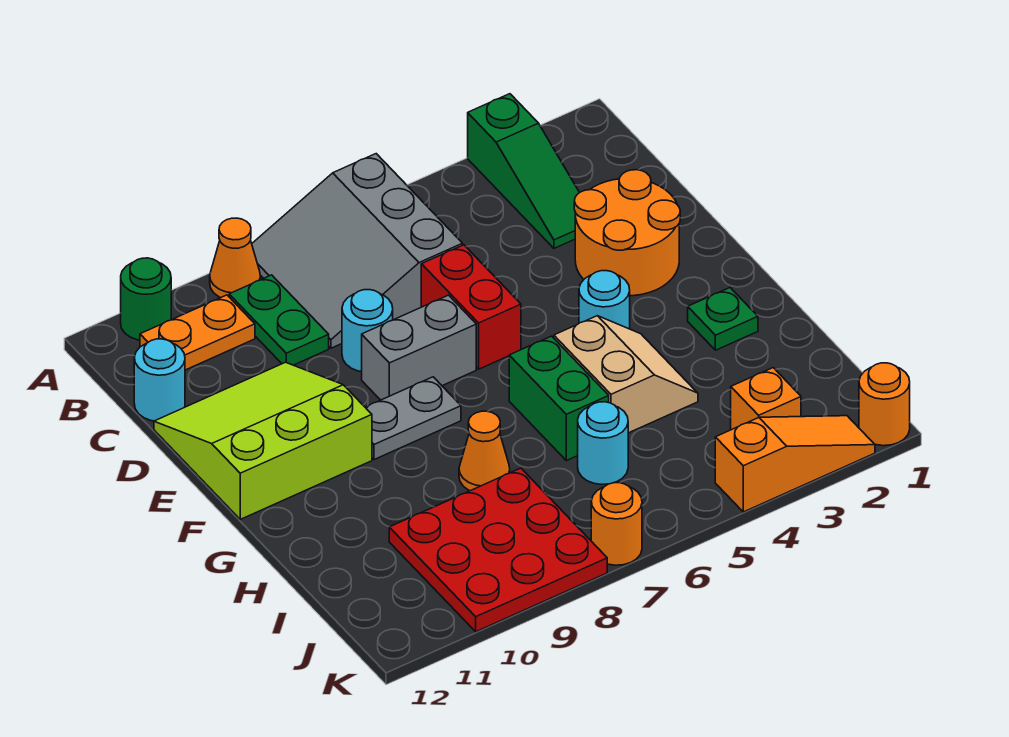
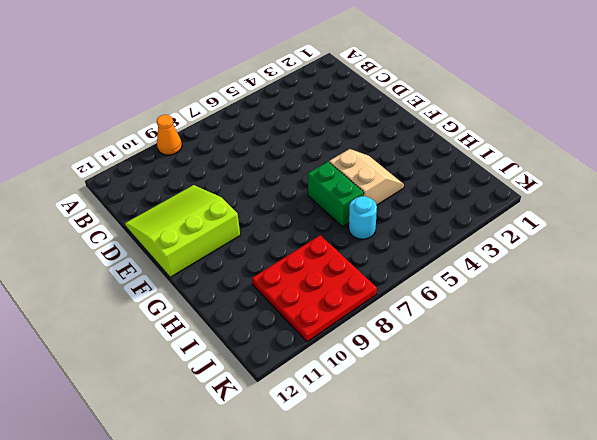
none -> green slope A3:C3 level 1 top A
none -> grey slope A6:C8 level 1 top 6
none -> green round brick A11 level 1

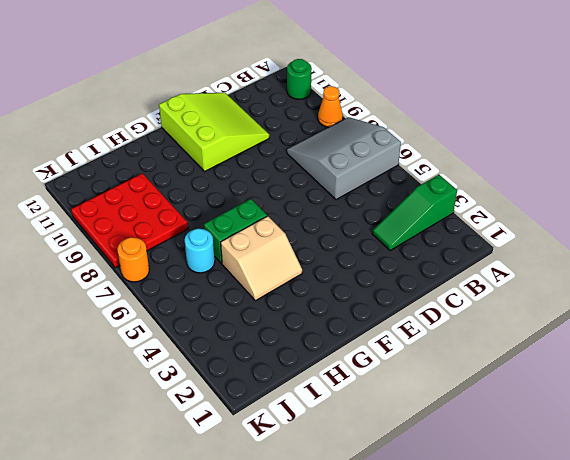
none -> green plate B9:C9 level 1
none -> orange plate B10:B11 level 1
none -> cyan round brick C12 level 1

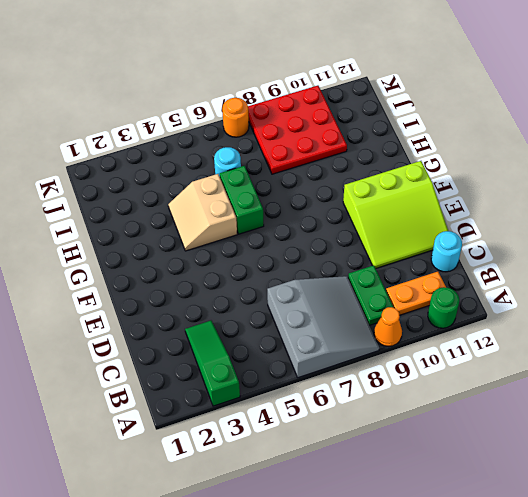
none -> orange round brick D2:E3 level 1
none -> red brick D6:E6 level 1
none -> cyan round brick D8 level 1

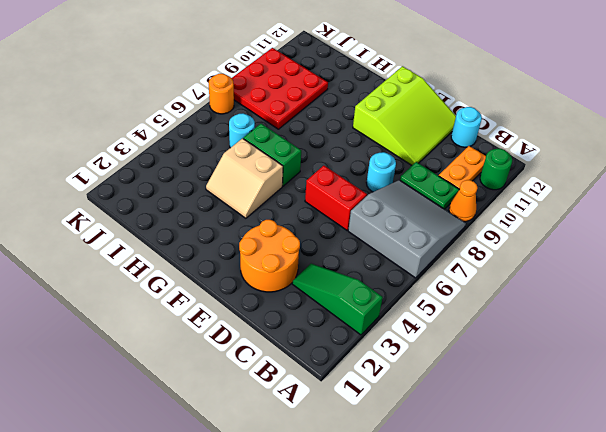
none -> grey brick E7:E8 level 1
none -> cyan round brick F4 level 1
none -> grey plate F8:F9 level 1

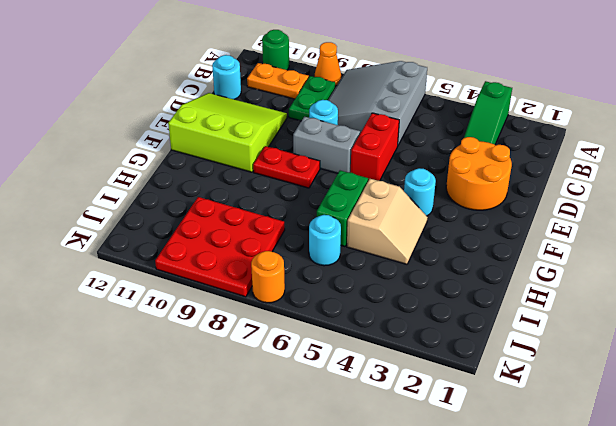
red plate F8:F9 level 1 -> grey plate F8:F9 level 1
none -> green plate G2 level 1
none -> orange cone H8 level 1
none -> orange brick J3 level 1

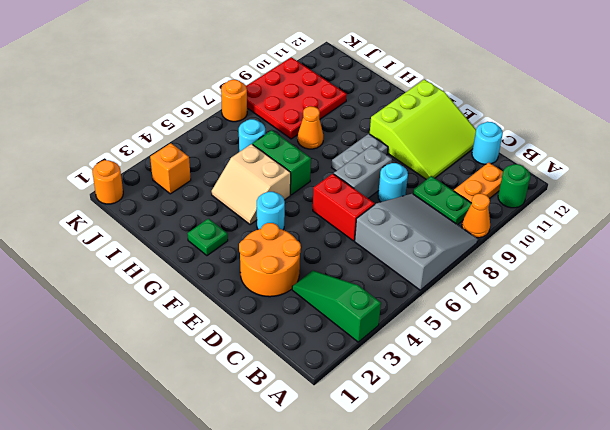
none -> orange slope K2:K4 level 1 top 4

